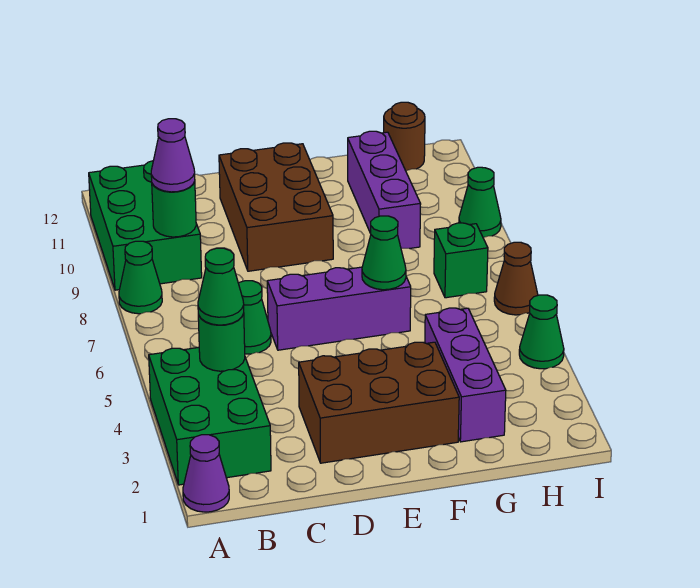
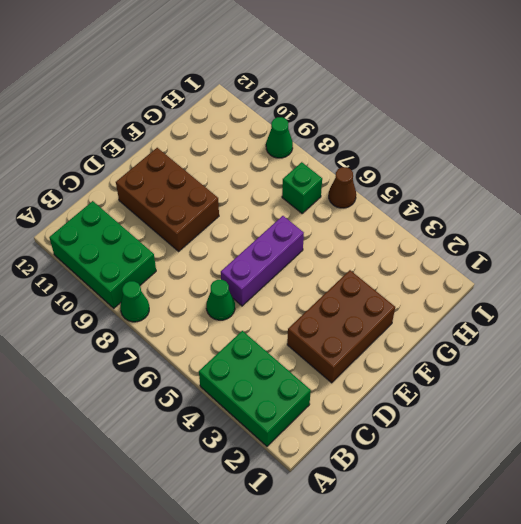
none -> purple cone A1 level 1
none -> purple brick G2:G4 level 1
none -> purple brick G9:G11 level 1

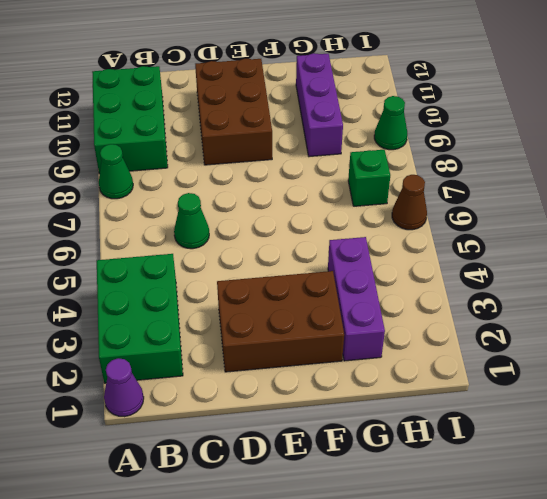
none -> purple brick D6:F6 level 1
none -> brown round brick H12 level 1
none -> green cone I4 level 1

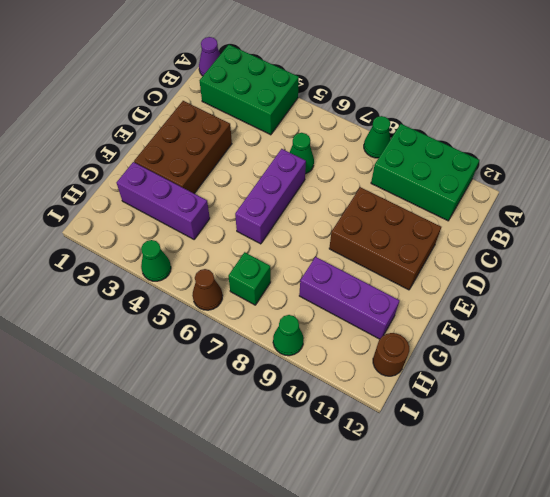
none -> green round brick B4 level 2
none -> green round brick B9 level 2
none -> green cone F6 level 2

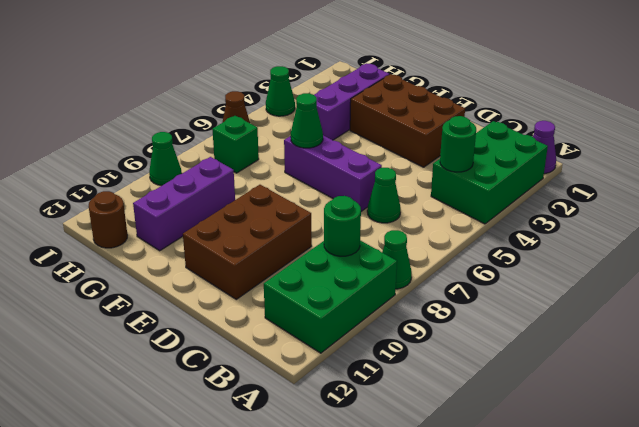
none -> green cone B4 level 3
none -> purple cone B9 level 3

